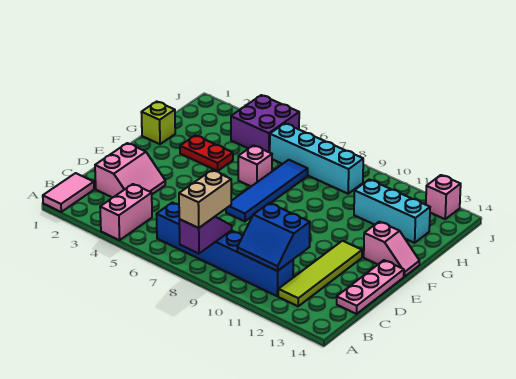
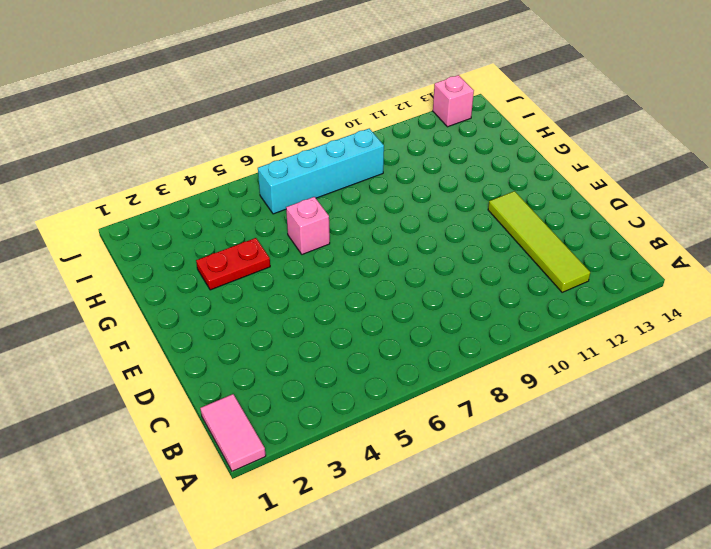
none -> pink brick A4:B4 level 1
none -> blue brick B6:B11 level 1
none -> pink slope C2:D3 level 1 top 2

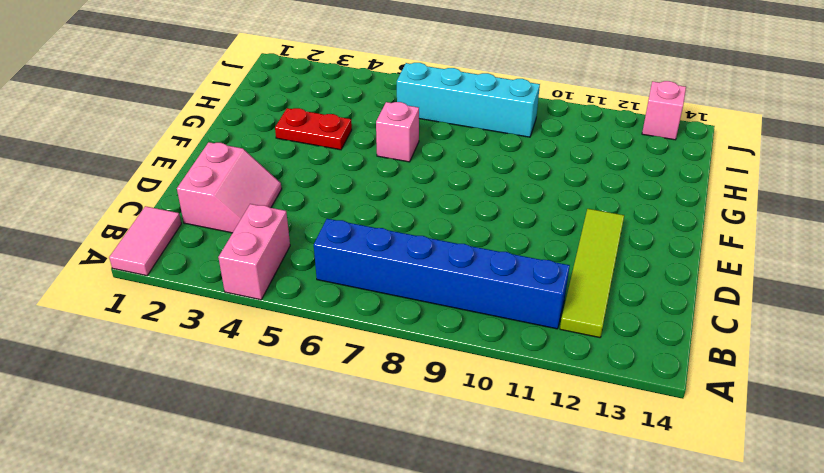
none -> pink plate C14:E14 level 1
none -> blue tile E7:H7 level 1
none -> pink slope F13:F14 level 1 top 13

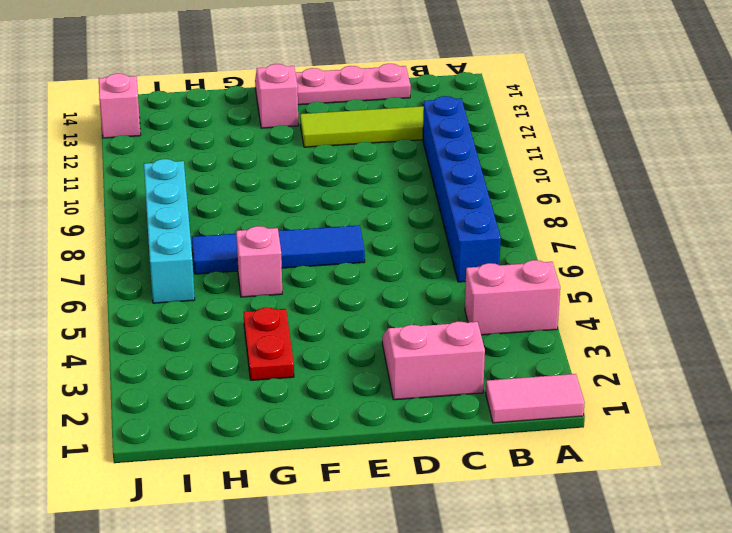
none -> lime brick G1 level 1
none -> cyan brick H11:H13 level 1
none -> purple brick I4:J5 level 1

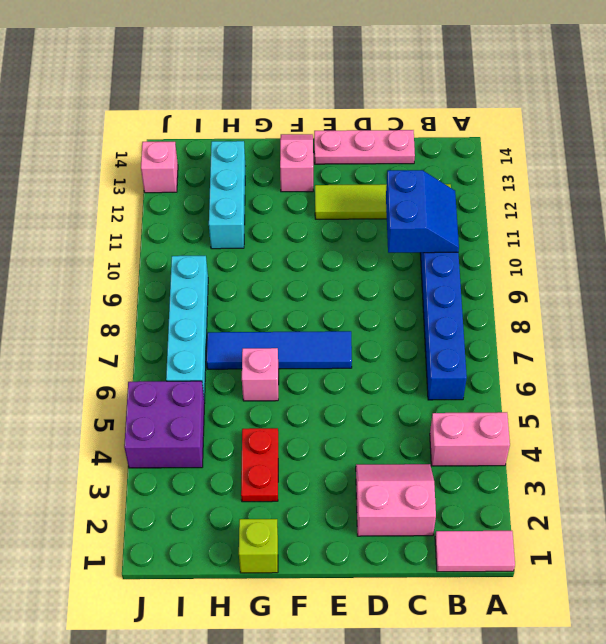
none -> purple slope A8:B8 level 2 top A
none -> tan brick A8:B8 level 3

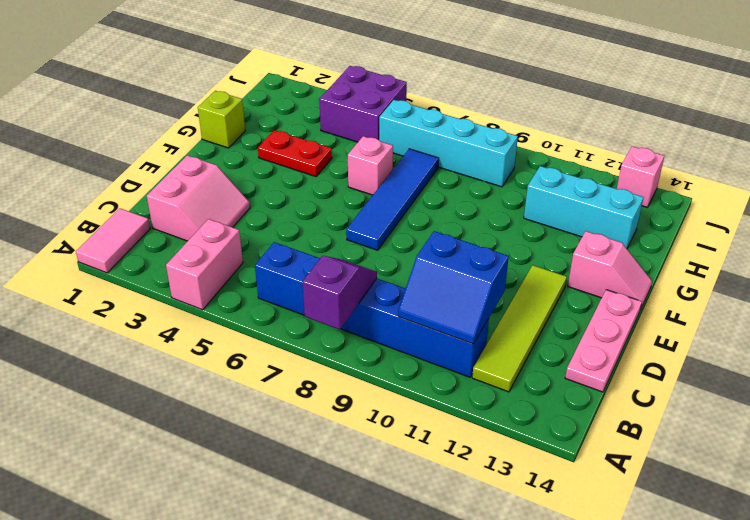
none -> tan brick A8:B8 level 3

